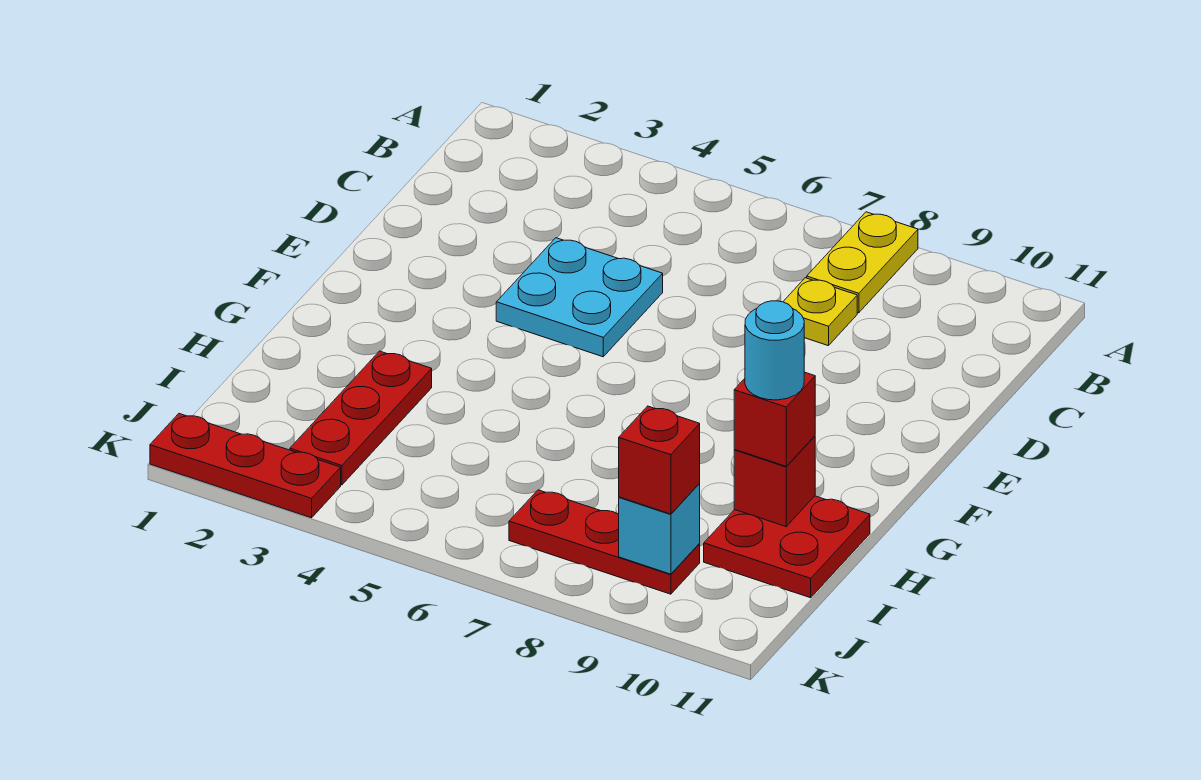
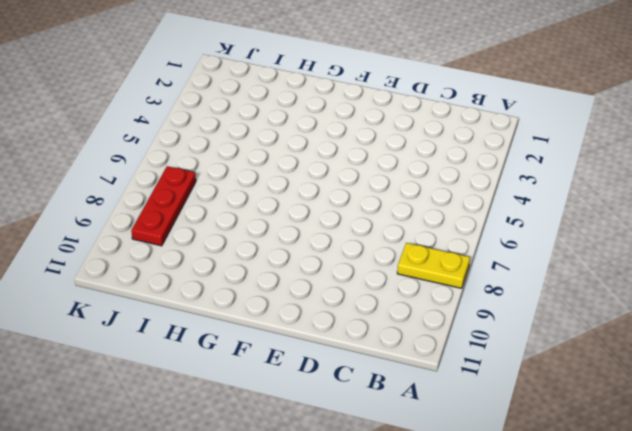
none -> yellow plate C8 level 1
none -> cyan plate D4:E5 level 1
none -> red plate H3:J3 level 1

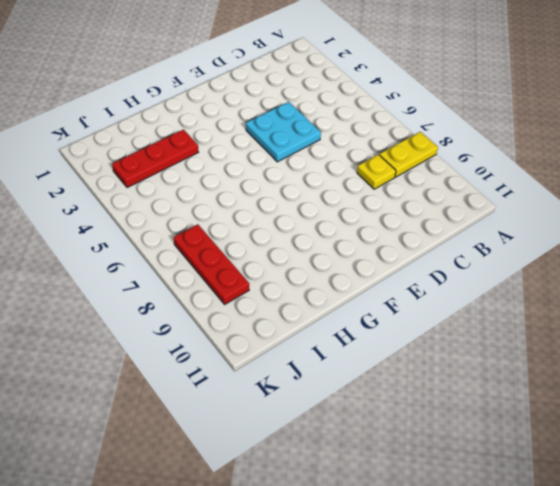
none -> red plate H10:I11 level 1
none -> red plate K1:K3 level 1
none -> red brick H10 level 2

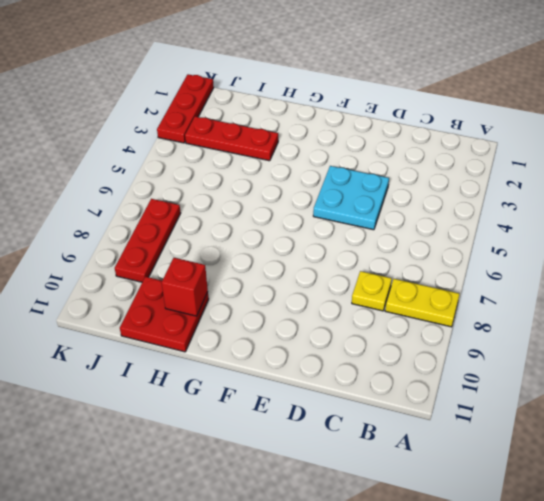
none -> cyan brick J9 level 2
none -> red brick H10 level 3
none -> red brick J9 level 3

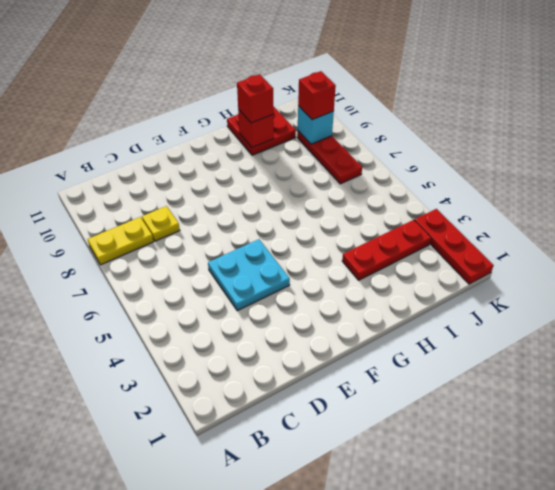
none -> cyan round brick H10 level 4

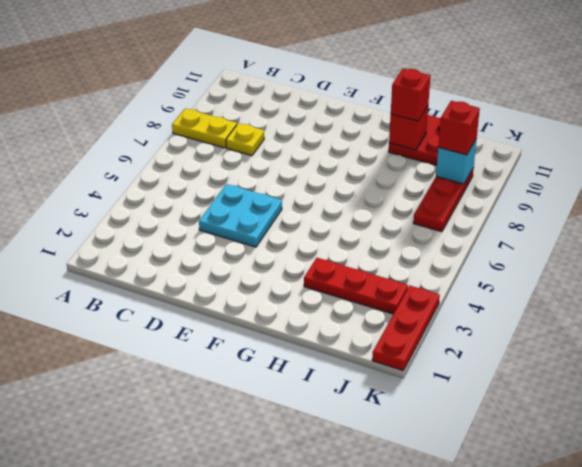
none -> cyan round brick H10 level 4

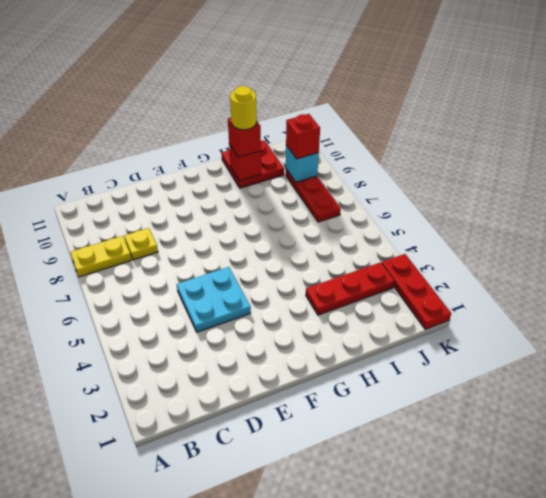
yellow round brick H10 level 4 -> cyan round brick H10 level 4

